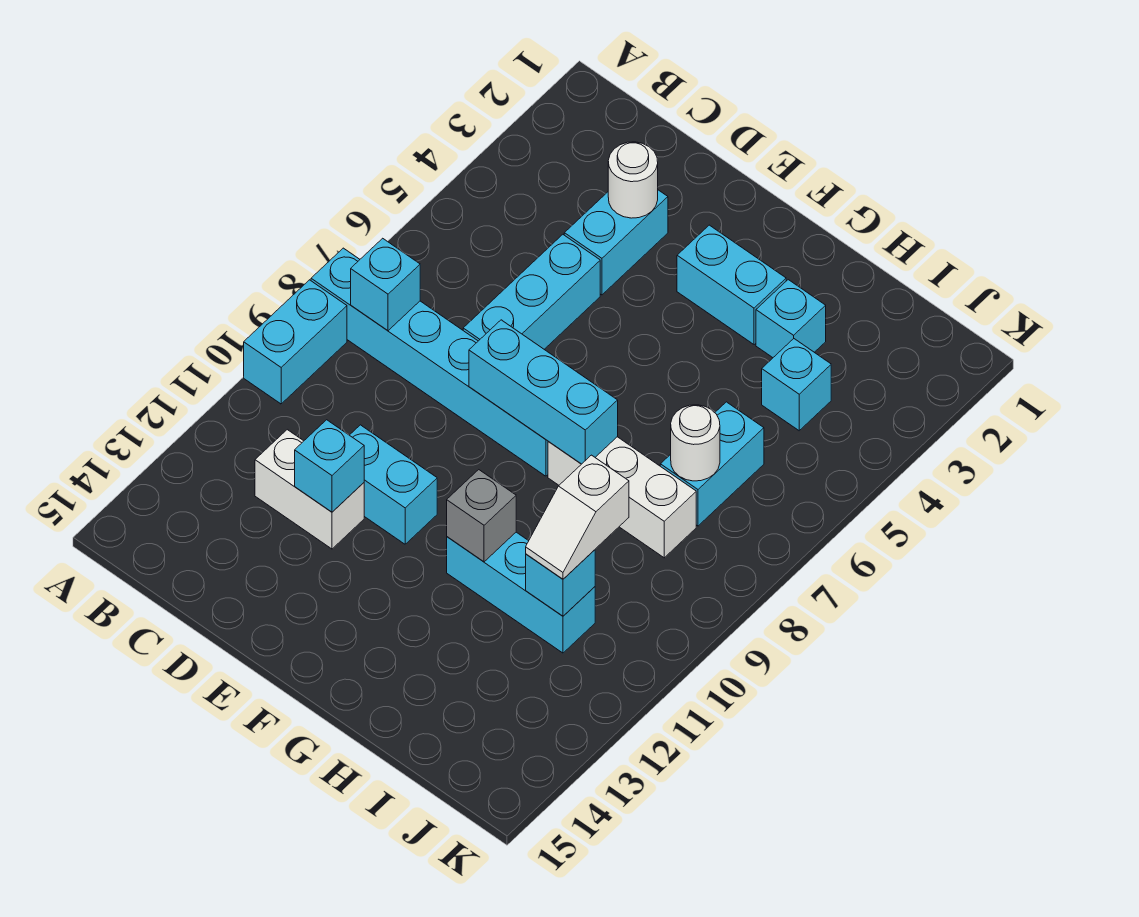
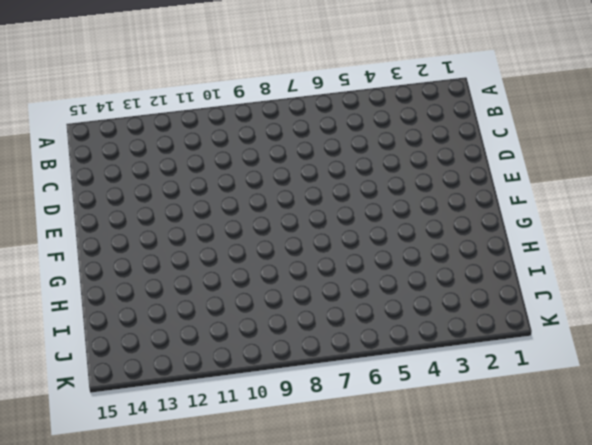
none -> cyan brick A8:F8 level 1
none -> cyan brick A9:A10 level 1
none -> white brick C12:D12 level 1

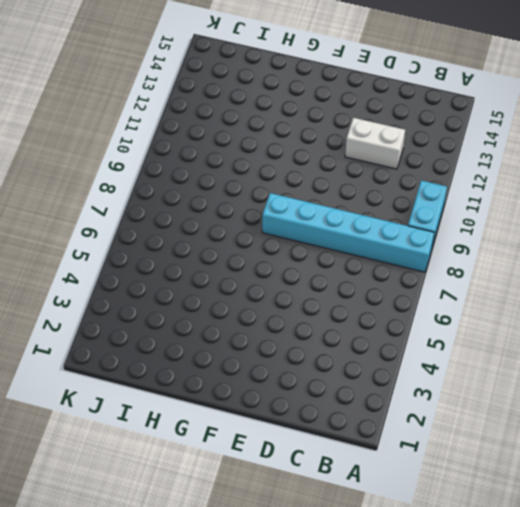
none -> cyan brick D3:D4 level 1
none -> cyan brick D5:D7 level 1
none -> cyan brick D11:E11 level 1

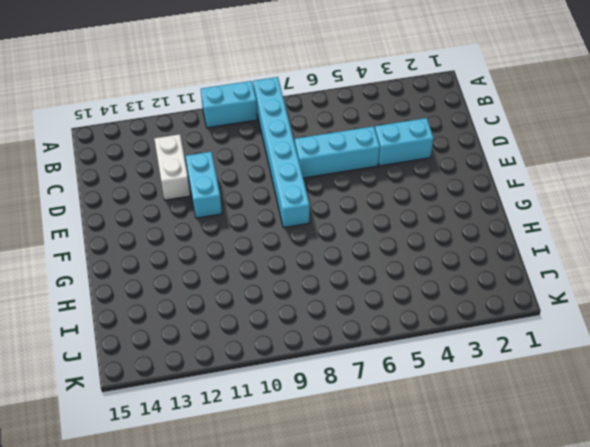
none -> cyan brick F3:G3 level 1
none -> white brick G8:I8 level 1
none -> cyan brick G11:I11 level 1

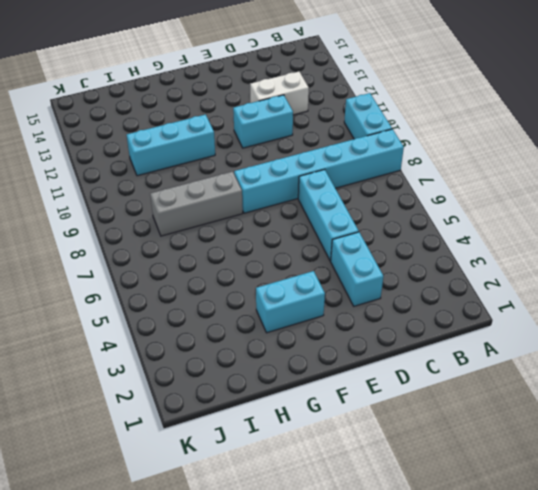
grey brick G8:I8 level 1 -> white brick G8:I8 level 1
none -> cyan brick H3 level 1
none -> cyan brick I4 level 1
none -> cyan brick I6:I7 level 1

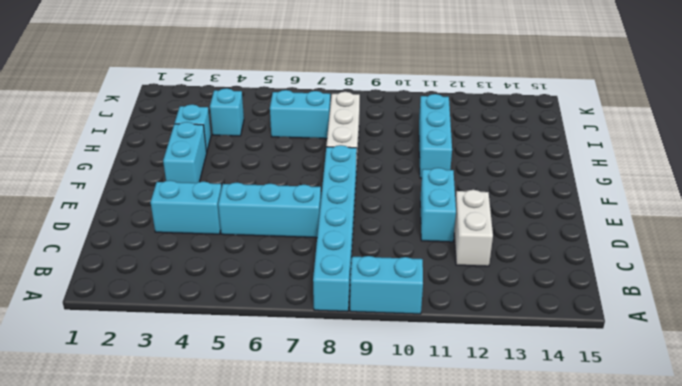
none -> cyan brick B8 level 2
none -> white round brick D3 level 2
none -> cyan brick D12 level 2

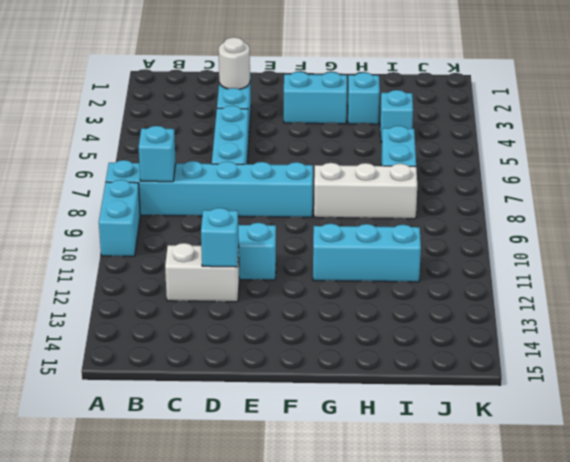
none -> cyan brick E8:G8 level 2
none -> grey brick G11 level 2
none -> white round brick I7 level 2

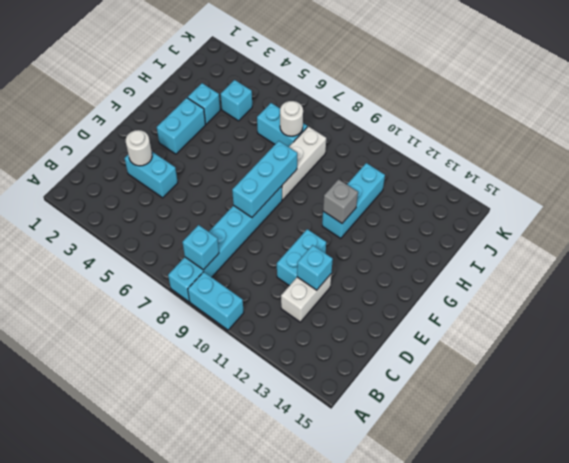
none -> cyan brick D5:D7 level 1
none -> cyan brick I11 level 2
none -> white slope I10:I11 level 3 top 10

